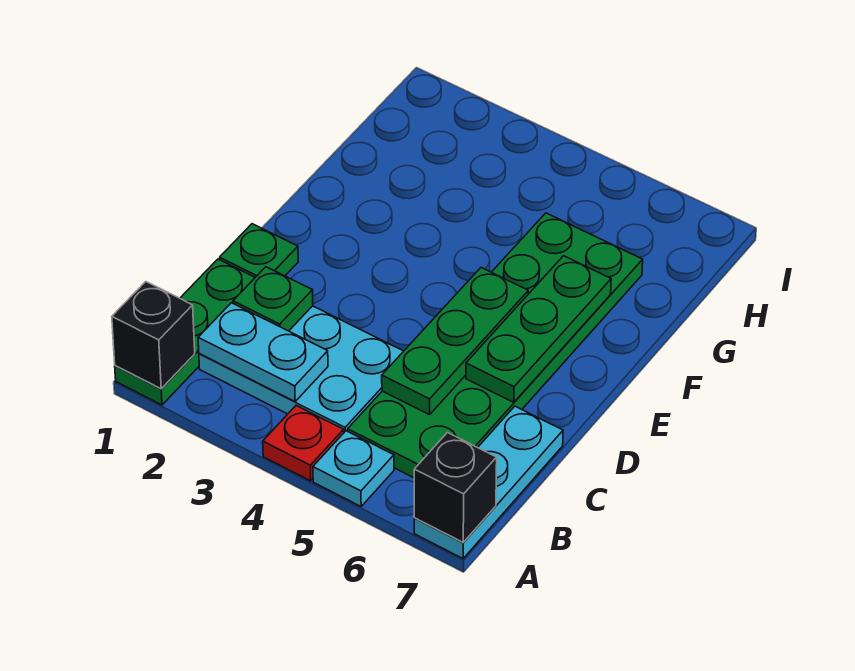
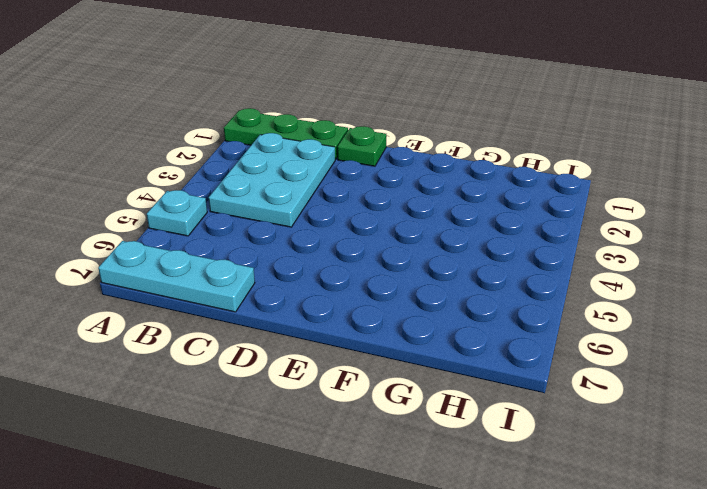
none -> red plate A4 level 1
none -> green plate B5:G6 level 1
none -> black brick A1 level 2

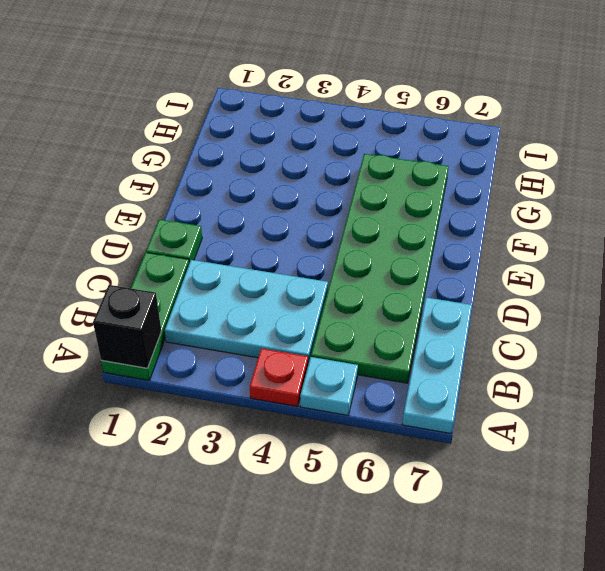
none -> black brick A7 level 2
none -> cyan plate B2:B3 level 2
none -> green plate C2 level 2

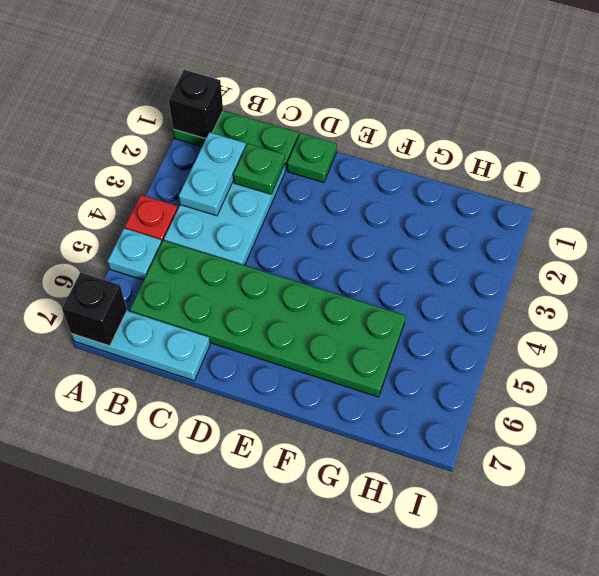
none -> green plate C5:E5 level 2
none -> green plate D6:F6 level 2

